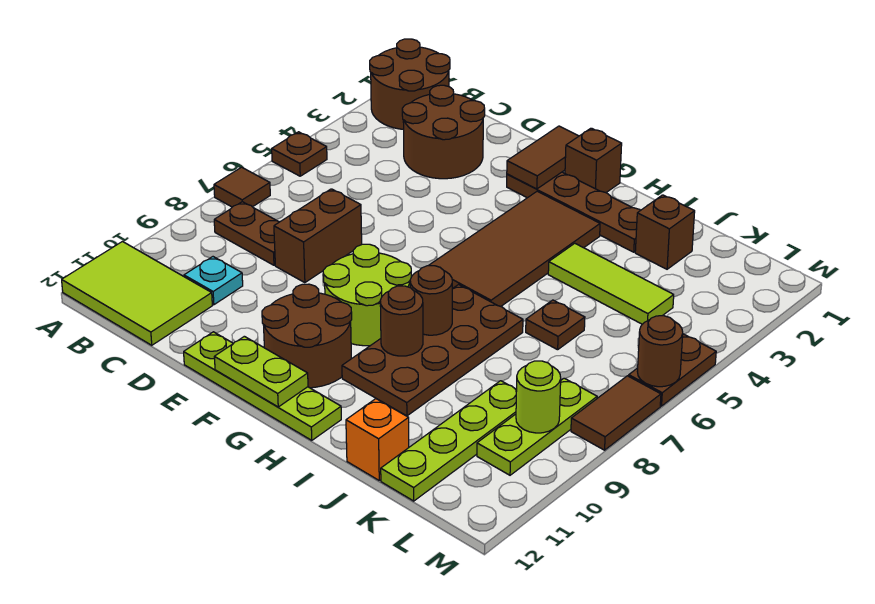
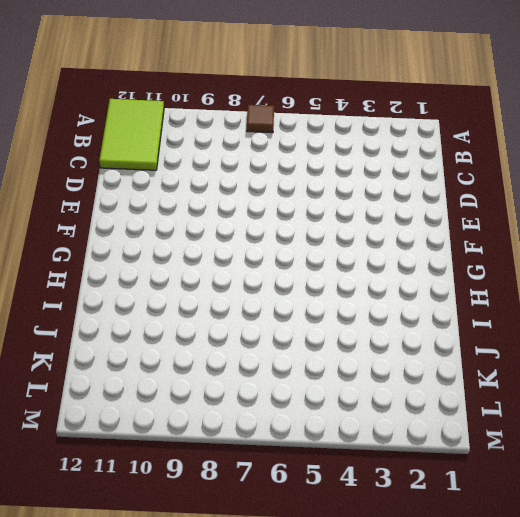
none -> brown round brick A1:B2 level 1
none -> brown plate A5 level 1
none -> brown plate B8:C8 level 1

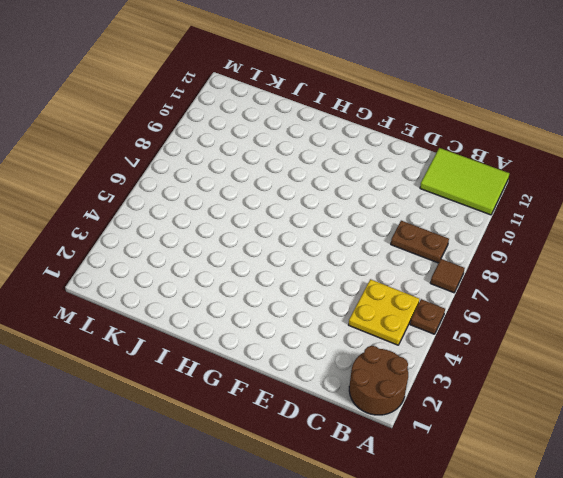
yellow plate B4:C5 level 1 -> none
none -> brown round brick C2:D3 level 1
none -> cyan plate C10 level 1
none -> brown brick D7:D8 level 1

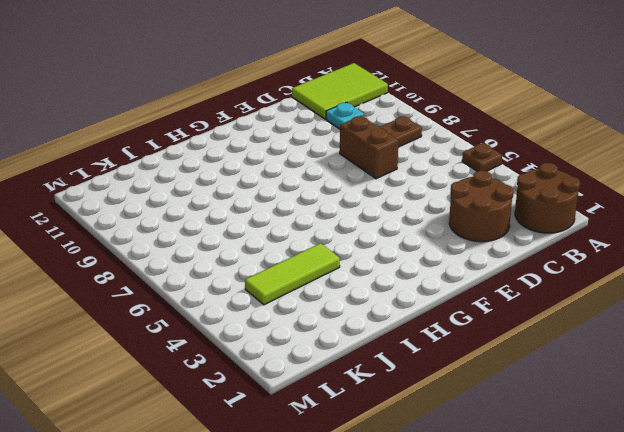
none -> brown tile A7 level 1
none -> lime plate E12:H12 level 1
none -> brown plate F2:I2 level 1

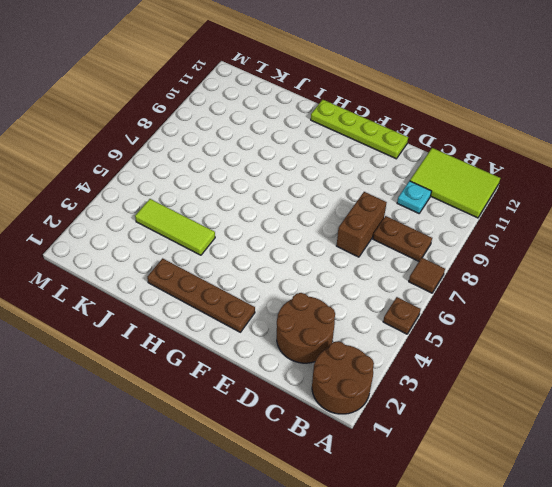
none -> lime round brick F8:G9 level 1
none -> brown round brick F10:G11 level 1
none -> brown brick G1 level 1

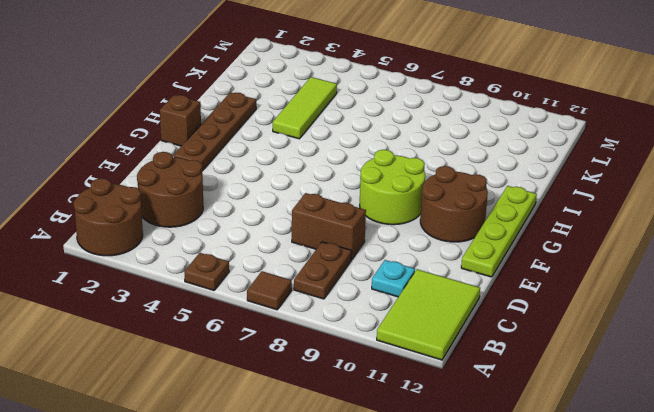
none -> brown tile G3:H6 level 1
none -> brown plate H7:I10 level 1
none -> brown brick J2 level 1

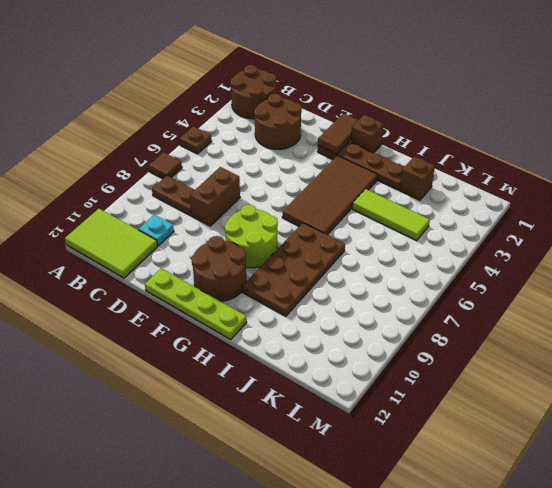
none -> brown plate J6 level 1
none -> orange brick J12 level 1
none -> lime plate K9:K12 level 1

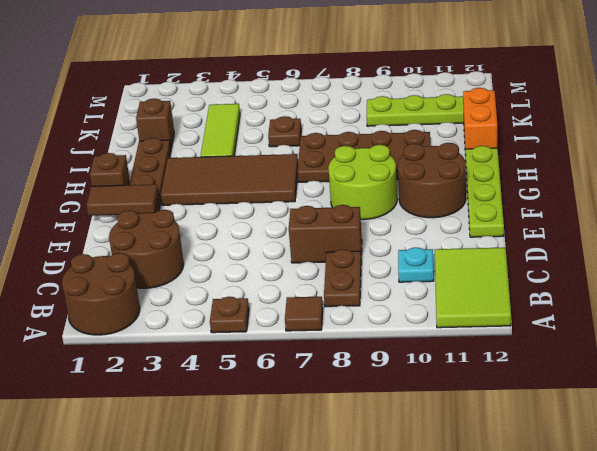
orange brick I12:J12 level 1 -> orange brick J12 level 1
none -> lime plate L8:L10 level 1
none -> brown plate M5:M6 level 1
none -> brown tile M7:M8 level 1

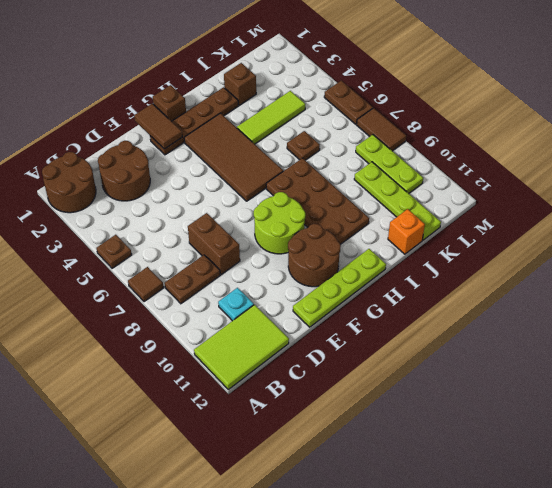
none -> lime plate F12:G12 level 2
none -> brown round brick H8 level 2
none -> brown round brick H9 level 2

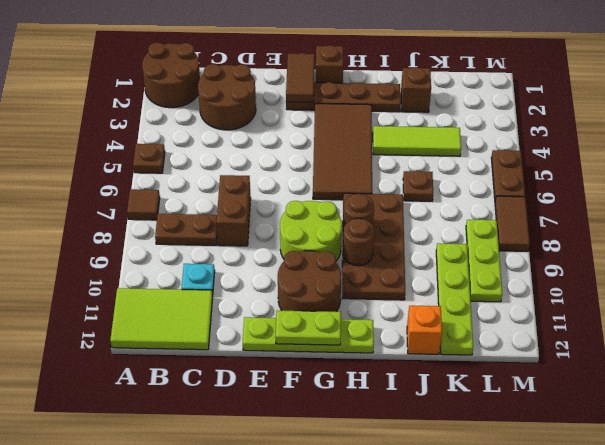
none -> lime round brick L9 level 2
none -> brown round brick M6 level 2

